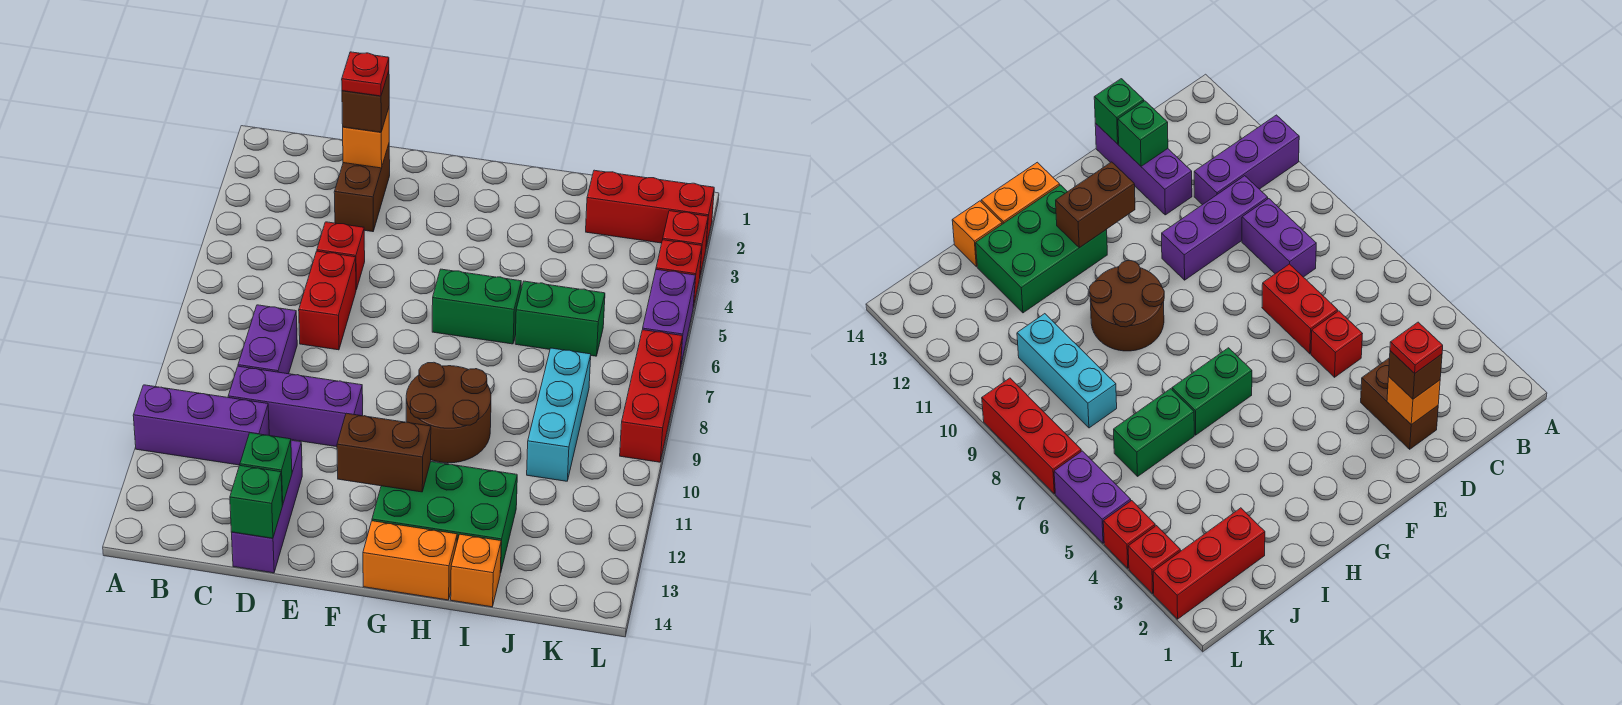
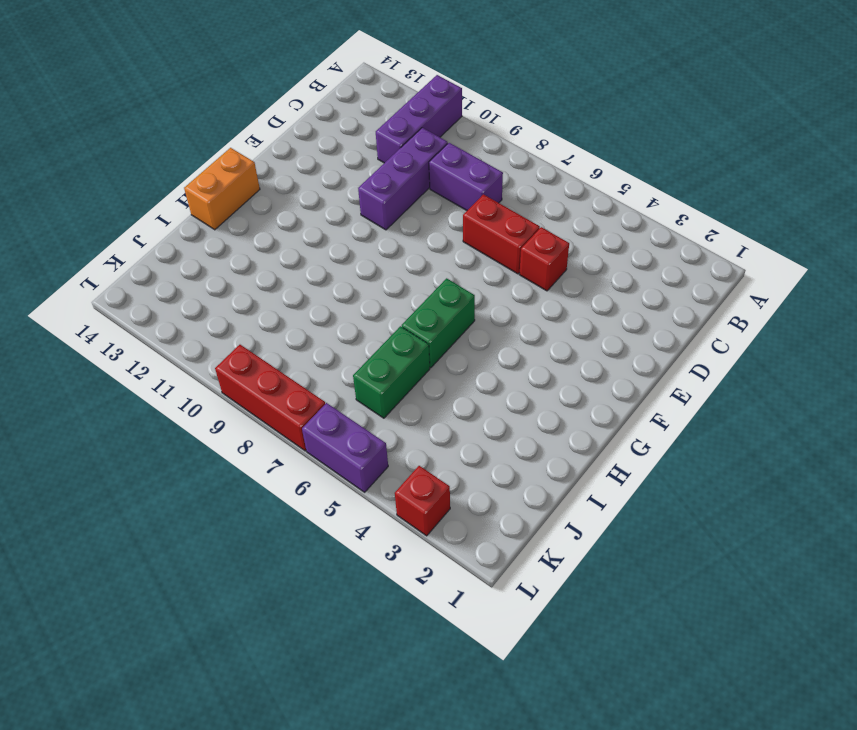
none -> brown brick D2:D3 level 1
none -> purple brick D12:D14 level 1
none -> brown round brick G9:H10 level 1

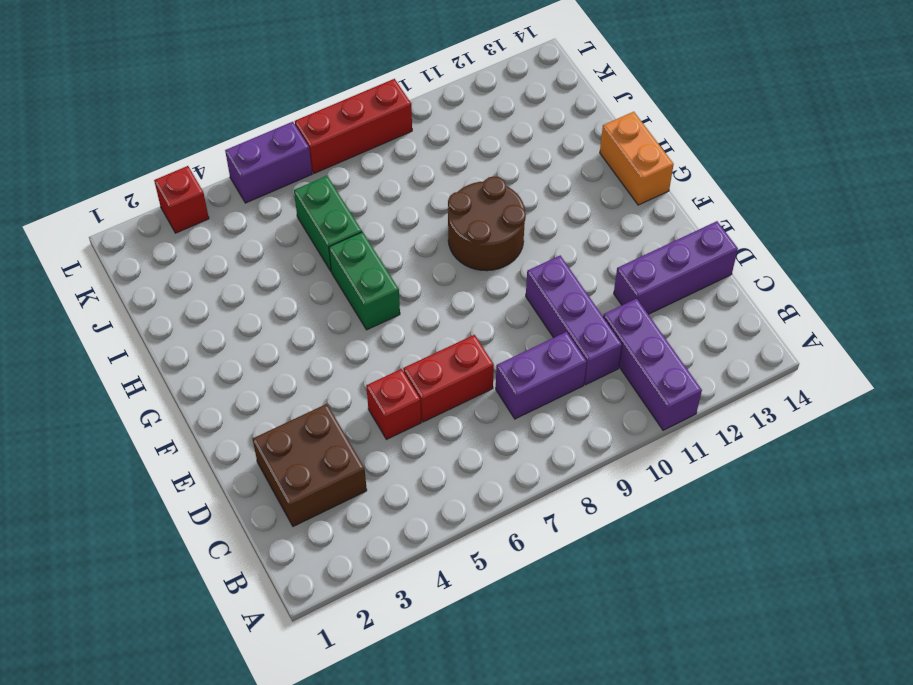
brown brick C2:D3 level 1 -> brown brick D2:D3 level 1
none -> green brick G12:I13 level 1
none -> orange brick I14 level 1
none -> red brick J2:L2 level 1

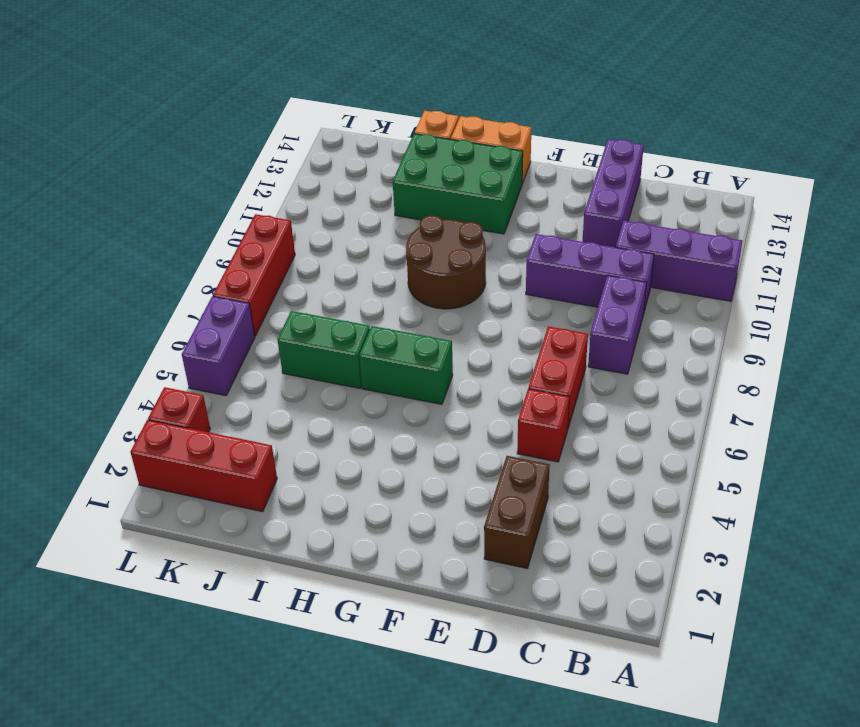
none -> cyan brick J8:J10 level 1
none -> red brick L4 level 1
none -> orange brick D2 level 2

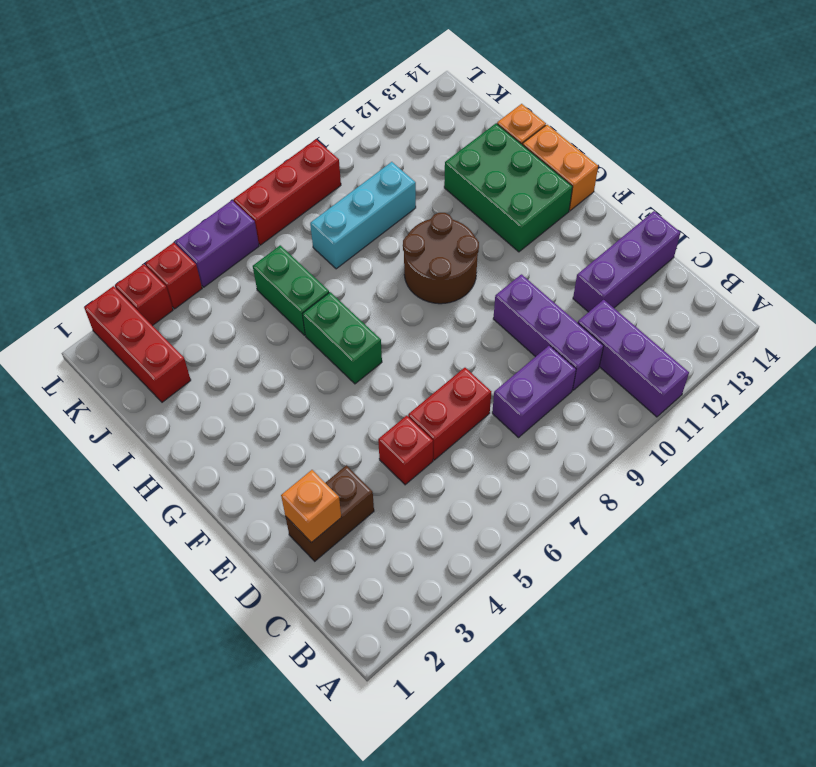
none -> green brick D13 level 2
none -> green brick D14 level 2
none -> brown brick F12:G12 level 2

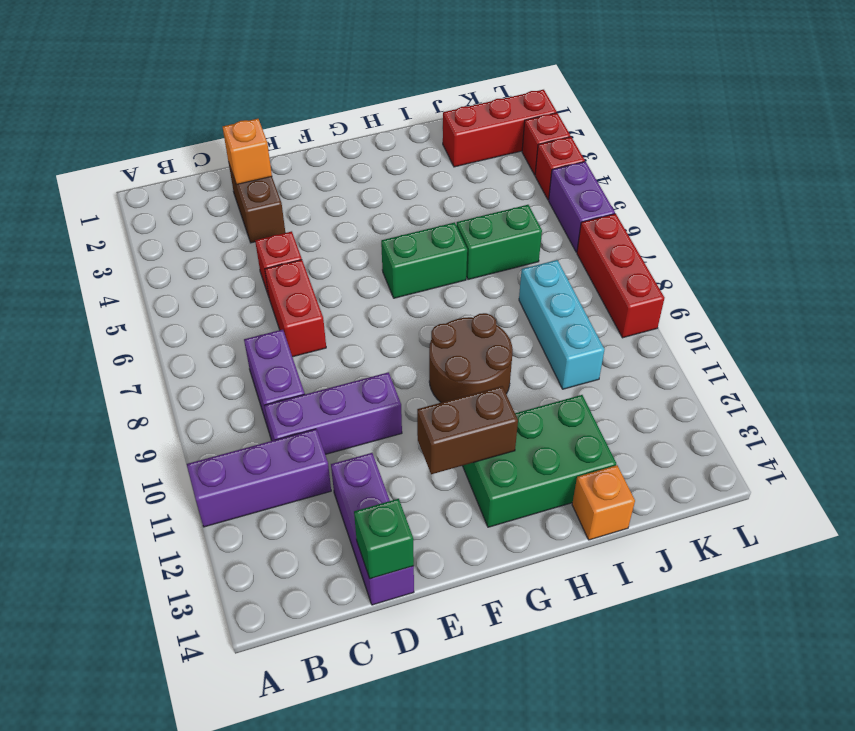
none -> orange brick G14:H14 level 1
none -> green brick D13 level 2
none -> brown brick D2 level 3

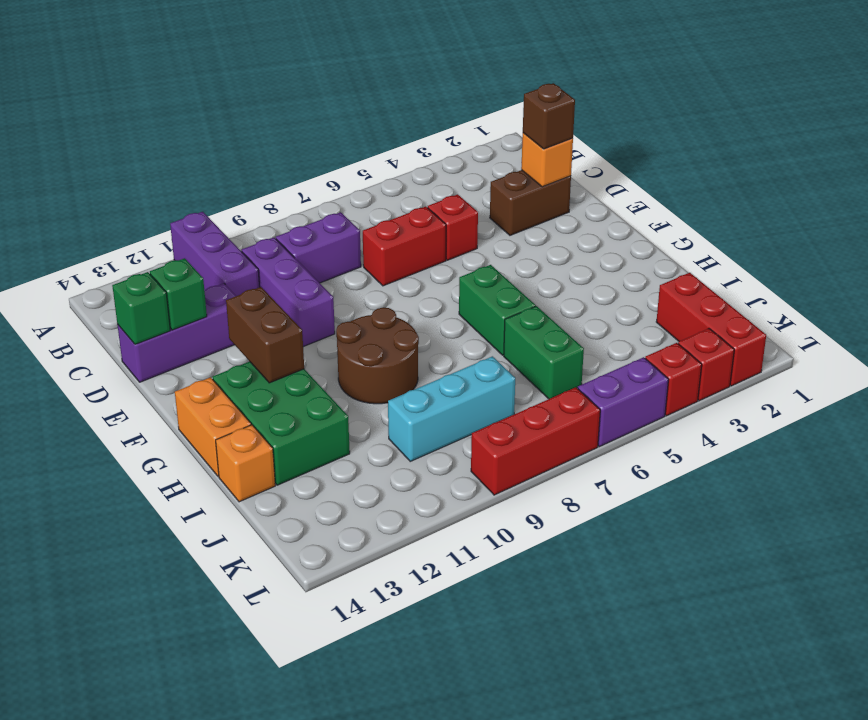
none -> red plate D2 level 4

